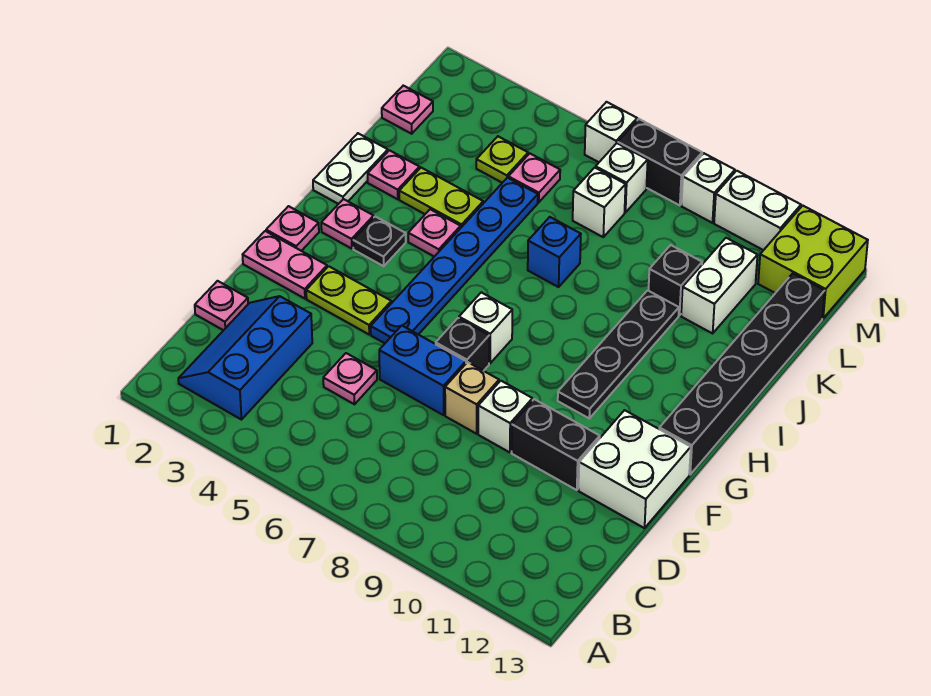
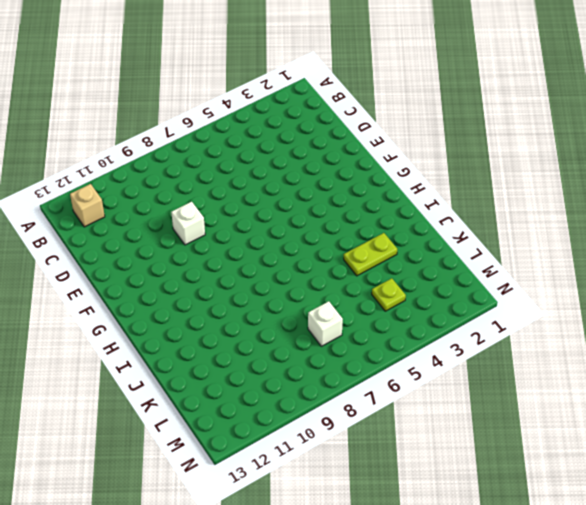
tan brick B12 level 1 -> tan brick E8 level 1
none -> blue slope B2:D3 level 1 top 3
none -> pink plate D1 level 1
none -> pink plate D5 level 1
none -> blue brick E6:E7 level 1

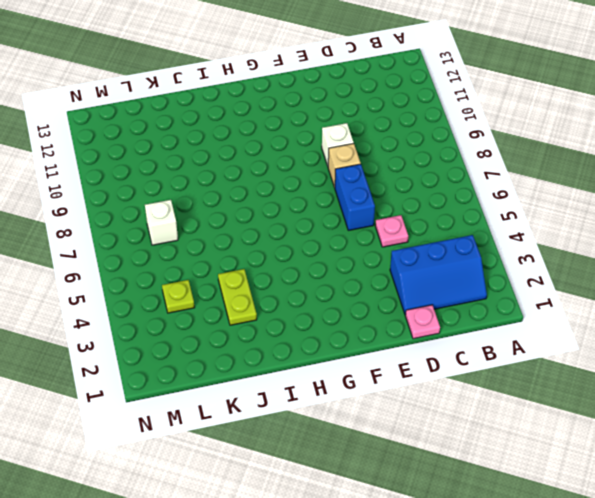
none -> black brick E10:E11 level 1
none -> white brick E12:F13 level 1
none -> pink plate F1:F2 level 1
none -> lime plate F3:F4 level 1

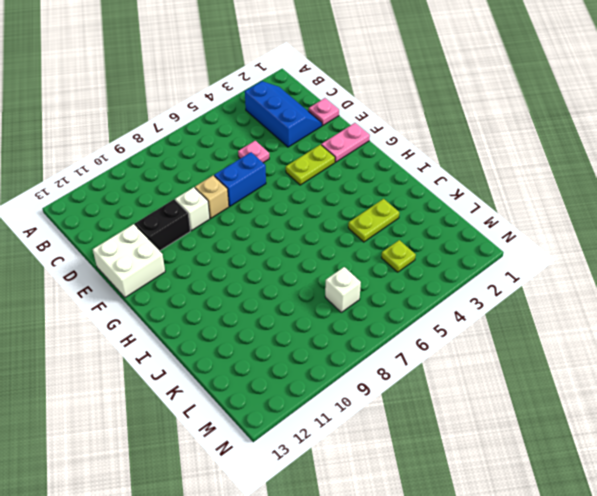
none -> blue plate F5:K5 level 1
none -> black brick F7 level 1
none -> pink plate G1 level 1
none -> white brick G7 level 1

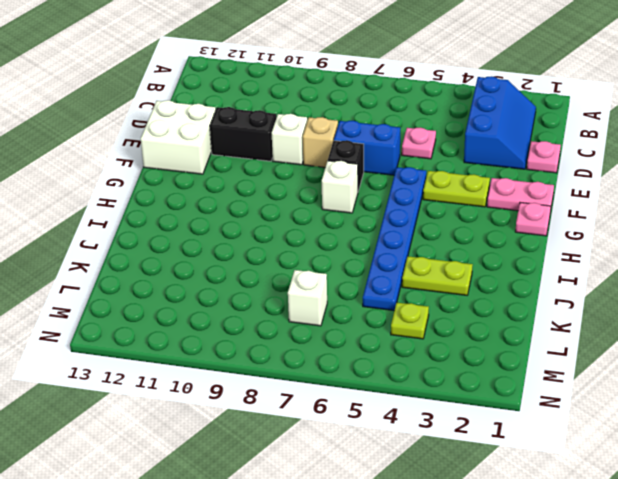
none -> black plate G10:J10 level 1
none -> black brick G13:L13 level 1
none -> pink plate H2 level 1
none -> black plate H3 level 1

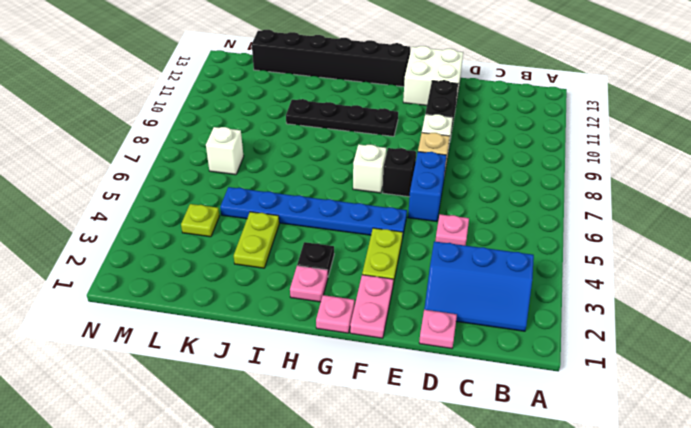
none -> white plate I1:J1 level 1
none -> pink plate I4 level 1
none -> pink plate J2 level 1
none -> blue brick J7 level 1

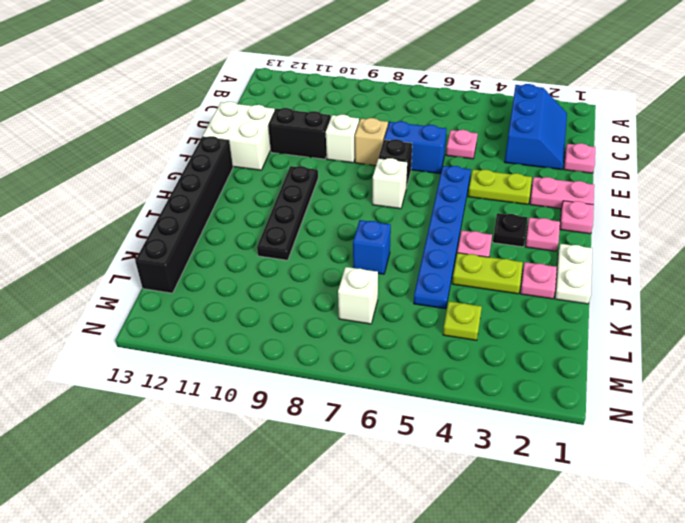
none -> black brick K10 level 1
none -> white brick K11:L11 level 1
none -> pink plate L1 level 1
none -> pink plate L5 level 1

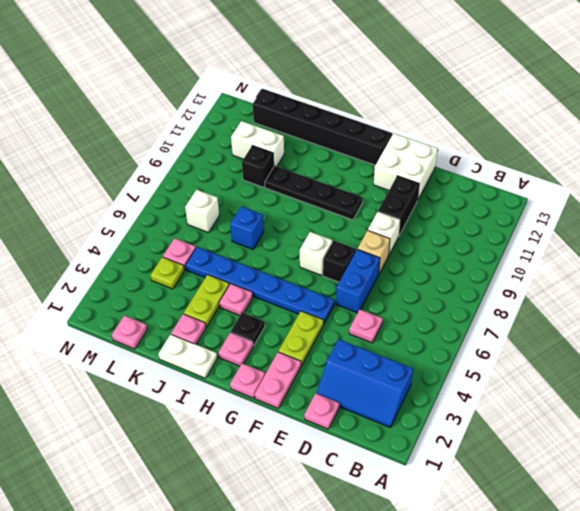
none -> white brick M7 level 1
none -> lime brick M12:N13 level 1
none -> white brick N6 level 1
none -> black brick N7:N8 level 1

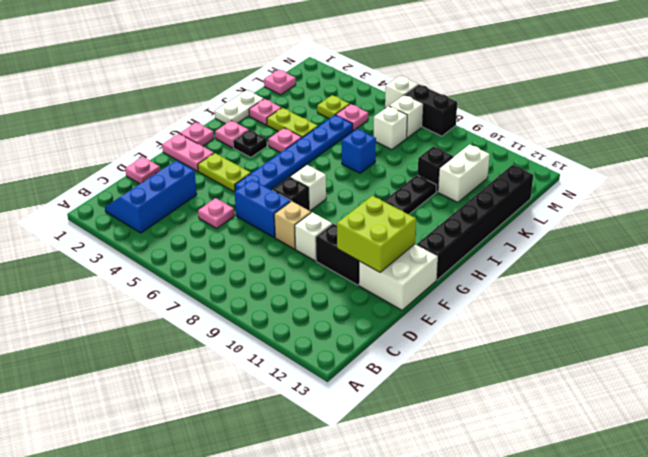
lime brick E11:F12 level 2 -> lime brick M12:N13 level 1
none -> white brick N9 level 1
none -> white brick N10:N11 level 1

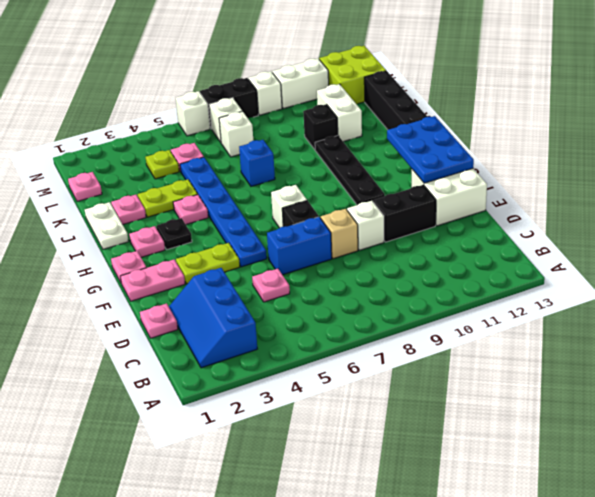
blue plate F12:H13 level 2 -> none

